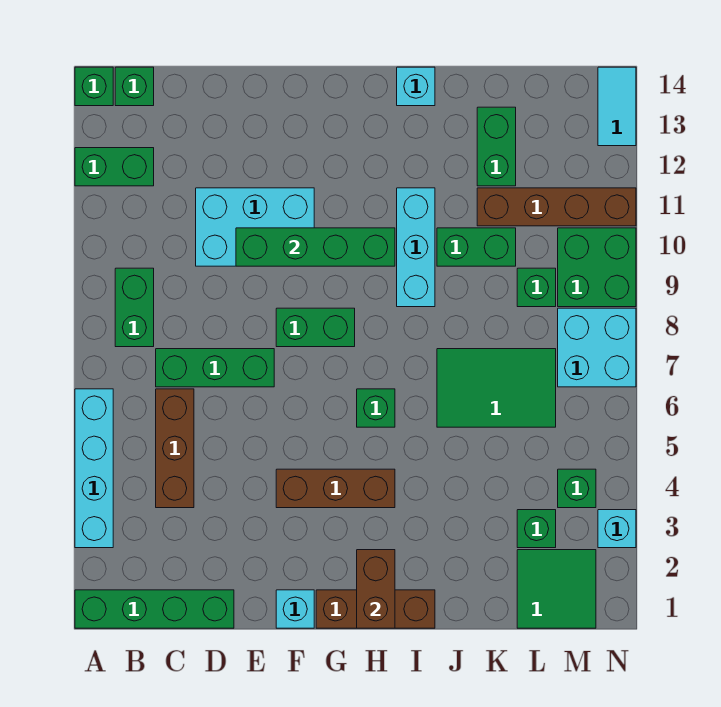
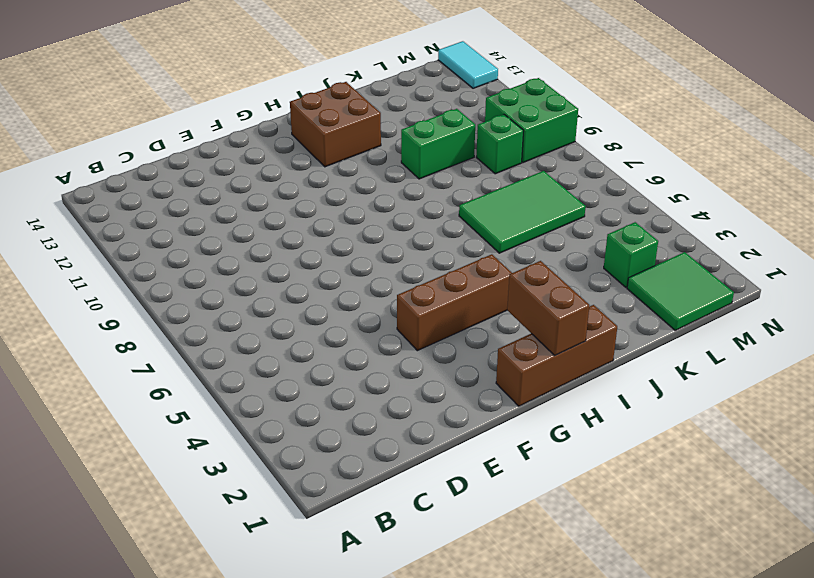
brown brick H12:I13 level 1 -> none
none -> green brick A1:D1 level 1
none -> cyan brick A3:A6 level 1
none -> green brick A12:B12 level 1
none -> green brick A14 level 1

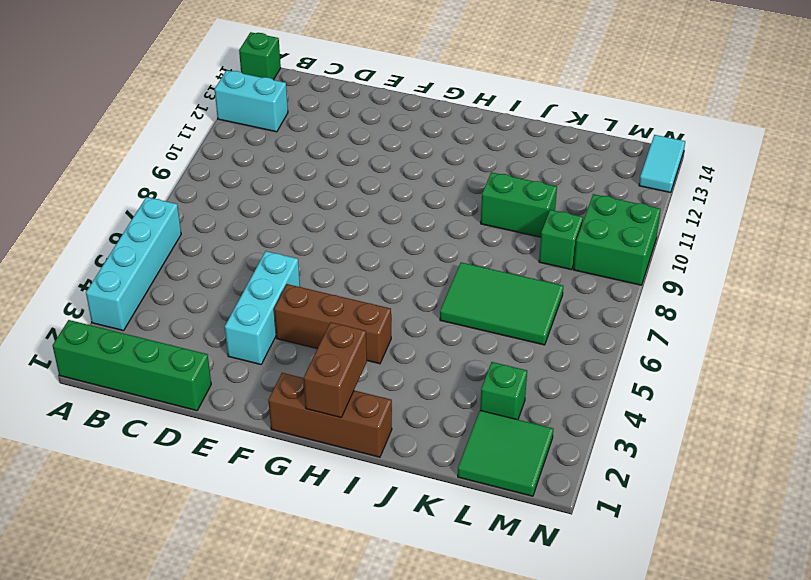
cyan brick A12:B12 level 1 -> green brick A12:B12 level 1
cyan brick E3:E5 level 1 -> cyan brick I9:I11 level 1
none -> green brick B8:B9 level 1
none -> green brick B14 level 1
none -> brown brick C4:C6 level 1
none -> green brick C7:E7 level 1

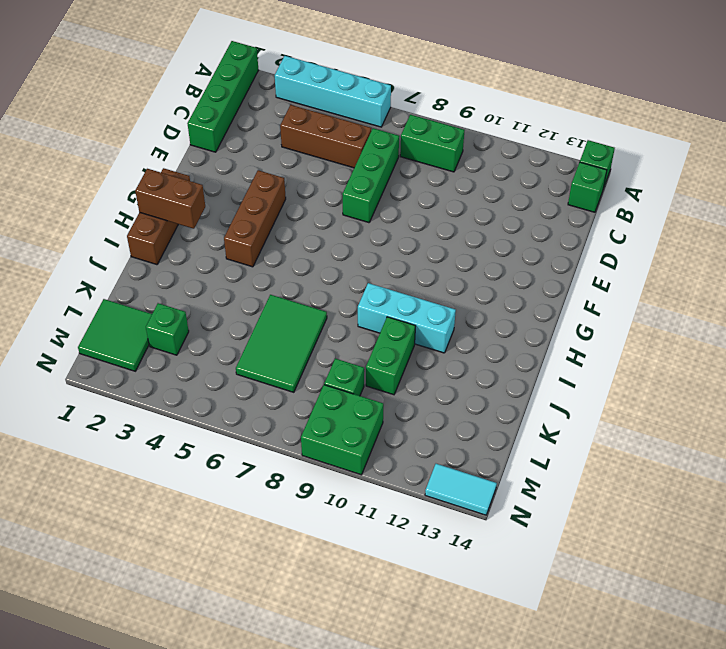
none -> green brick A12:B12 level 1
none -> cyan brick D10:F11 level 1
none -> cyan brick F1 level 1
none -> green brick F8:G8 level 1

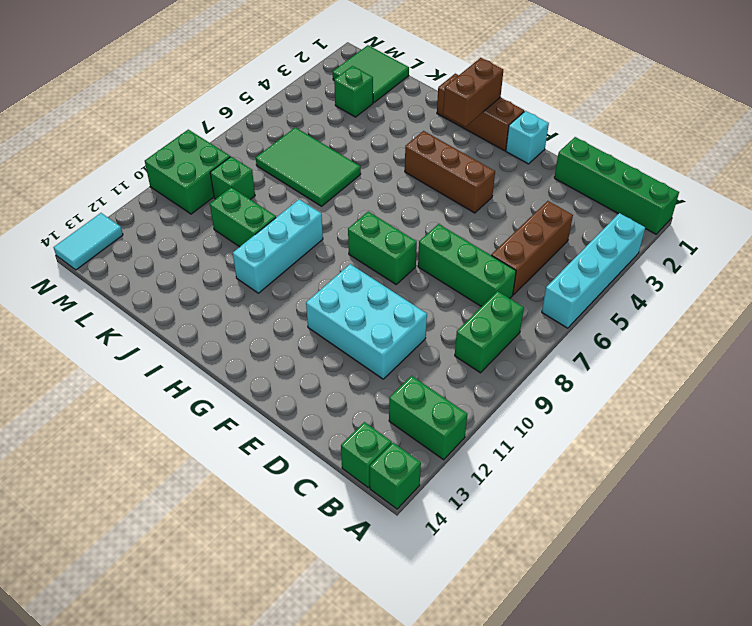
none -> green brick H6 level 1
none -> cyan brick I14 level 1
none -> brown brick K11:N11 level 1
none -> green brick K12:K13 level 1

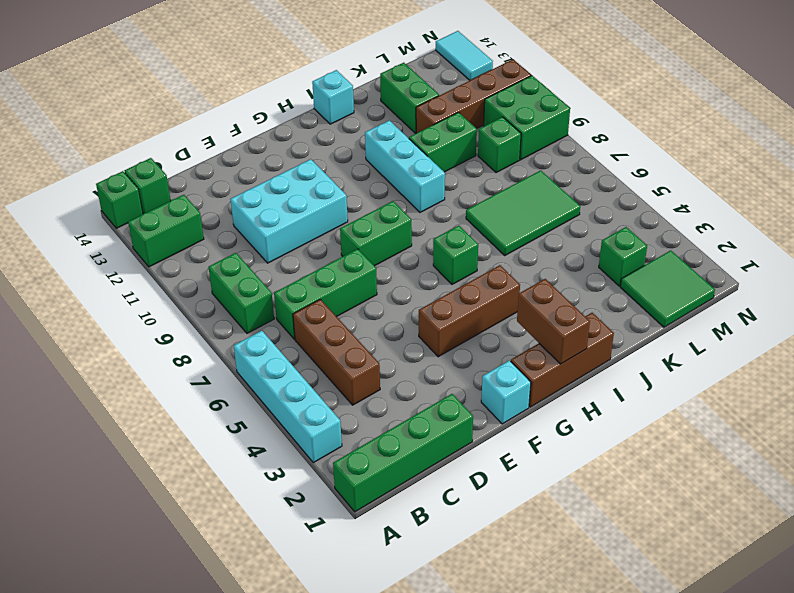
none -> green brick M4 level 1
none -> cyan brick M7:N8 level 1
none -> cyan brick N3 level 1
none -> green brick E10:H10 level 2

